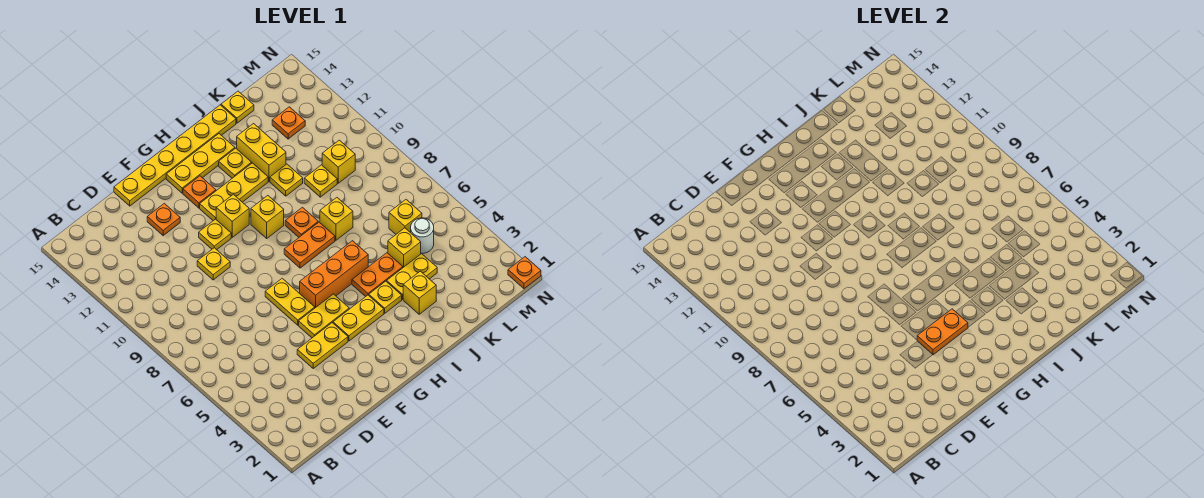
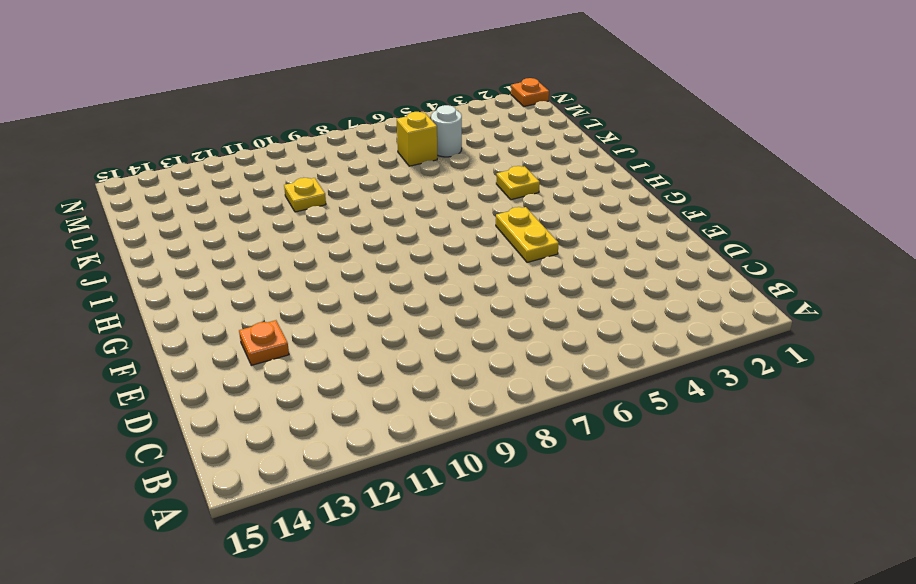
none -> yellow plate E4:F4 level 1
none -> yellow plate E10 level 1
none -> yellow plate E15:J15 level 1
none -> yellow plate F6:F7 level 1

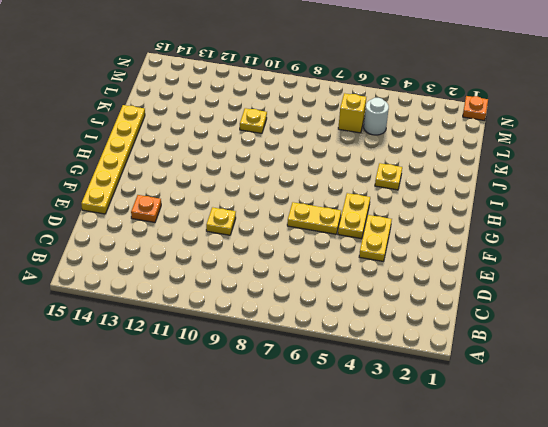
none -> yellow plate F11 level 1
none -> yellow plate G4:H4 level 1
none -> orange brick G6:I6 level 1
none -> yellow brick G11 level 1

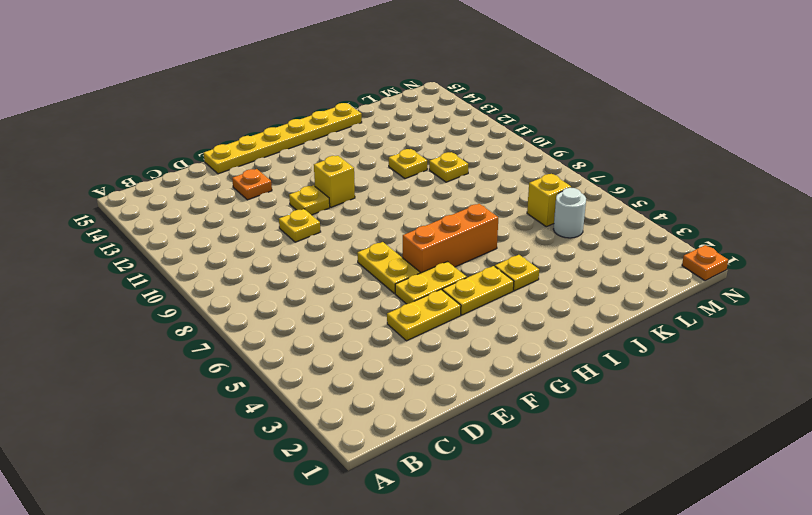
none -> yellow plate G12:I12 level 1
none -> orange plate G13 level 1
none -> yellow plate G14:I14 level 1
none -> orange plate H8:I8 level 1

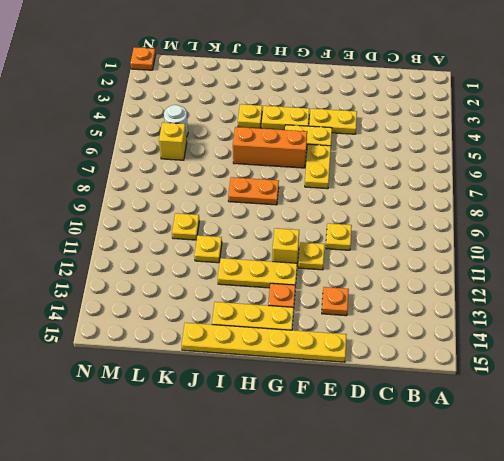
none -> yellow brick H10 level 1
none -> orange plate I5:J5 level 1
none -> orange plate I9 level 1
none -> yellow plate I13 level 1

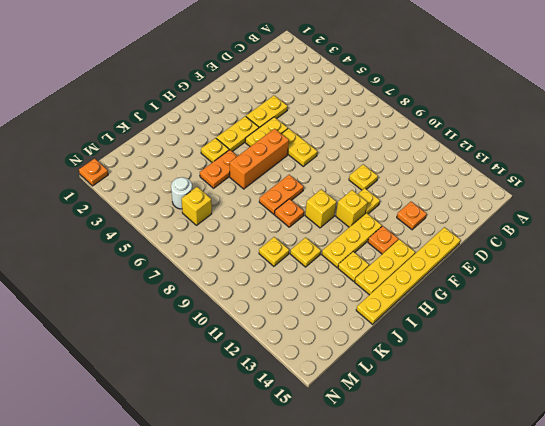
none -> yellow brick J3 level 1
none -> yellow plate J4:K4 level 1
none -> yellow brick J8 level 1
none -> yellow brick J12:J13 level 1

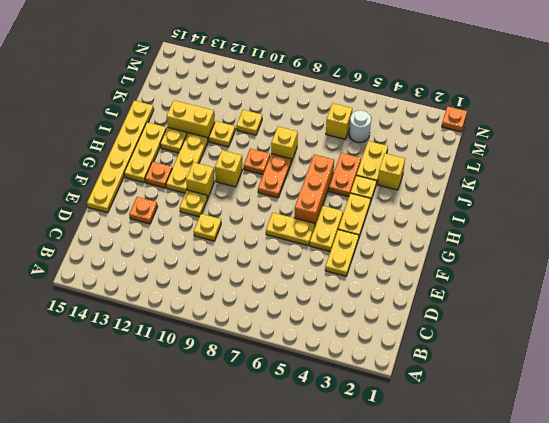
none -> yellow brick K5 level 1
none -> yellow plate K15 level 1
none -> yellow brick L10 level 1
none -> orange plate L13 level 1

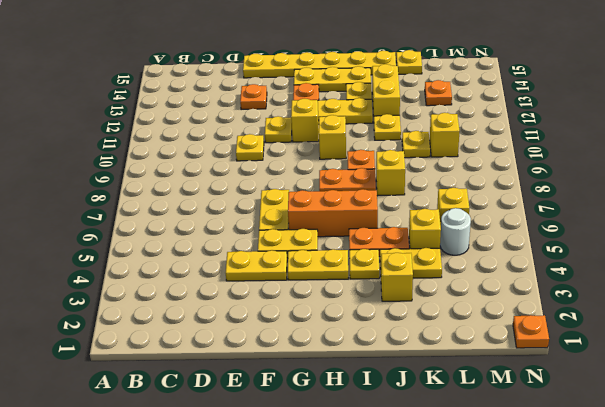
none -> orange plate F4:G4 level 2

